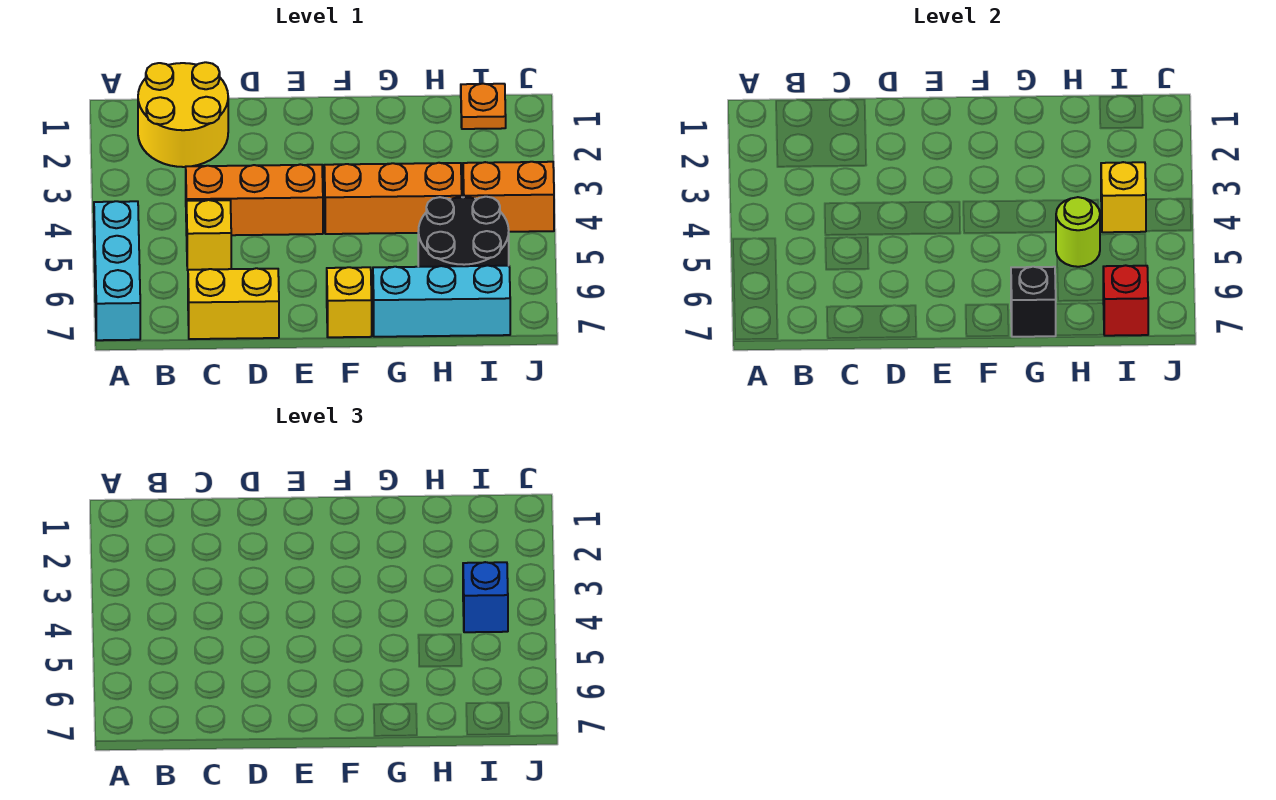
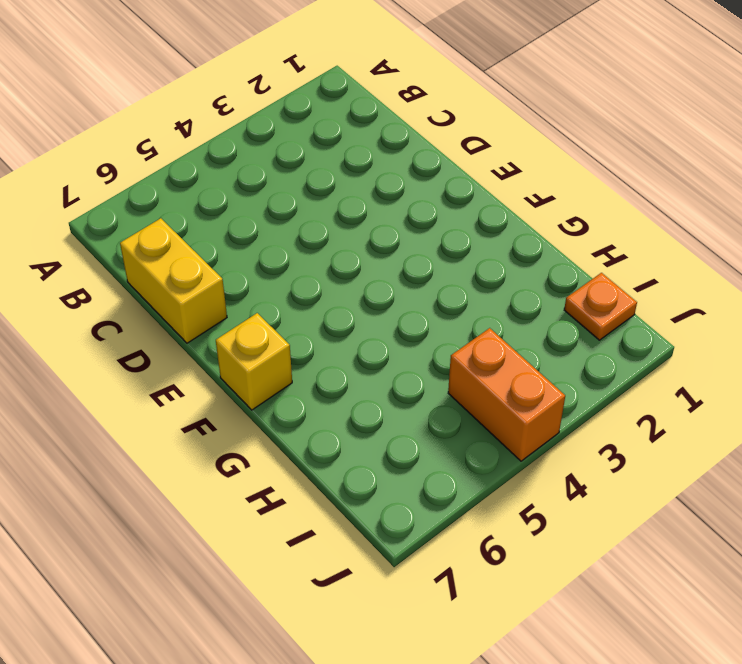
none -> cyan brick A5:A7 level 1
none -> yellow round brick B1:C2 level 1
none -> orange brick C4:E4 level 1

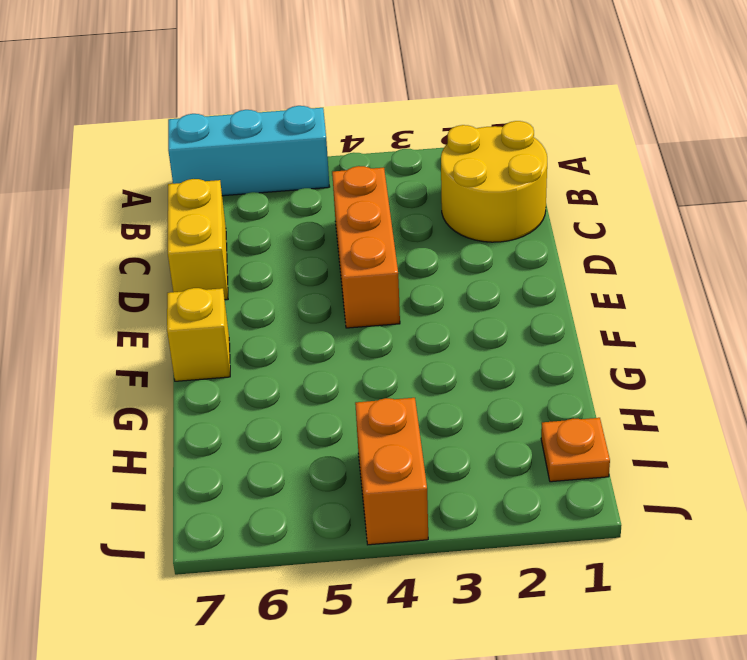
none -> yellow brick C5 level 1
none -> orange brick F4:H4 level 1
none -> cyan brick G7:I7 level 1

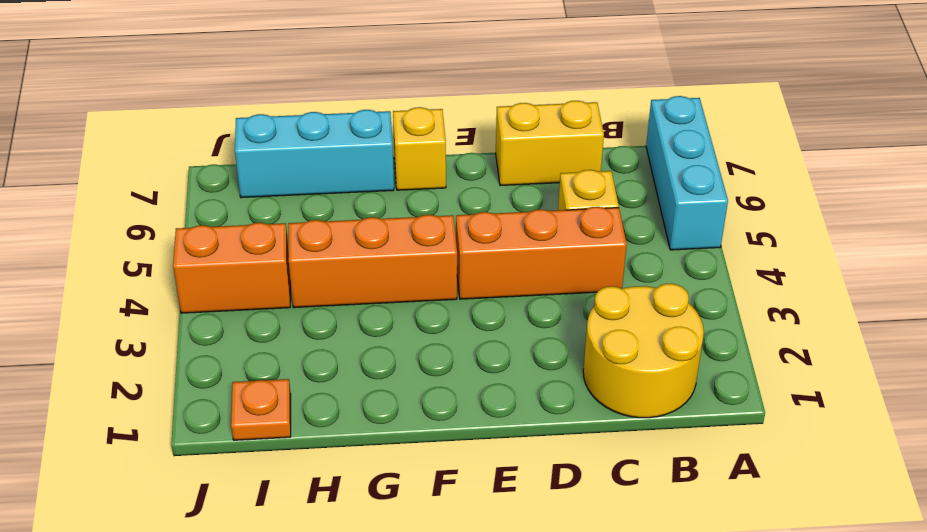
none -> black round brick H5:I6 level 1
none -> black brick G7 level 2
none -> lime round brick H5 level 2

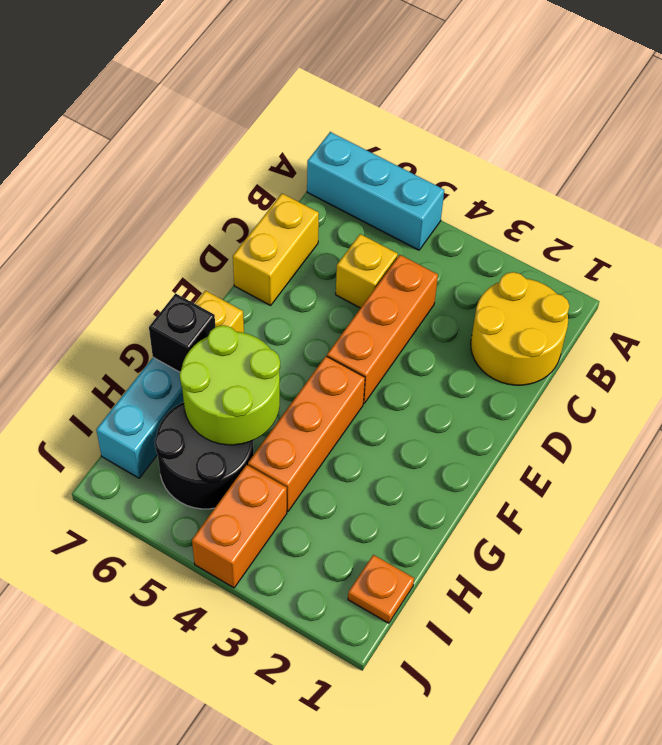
lime round brick G5:H6 level 2 -> lime round brick H5 level 2
none -> yellow brick I4 level 2
none -> red brick I7 level 2
none -> blue brick I4 level 3

